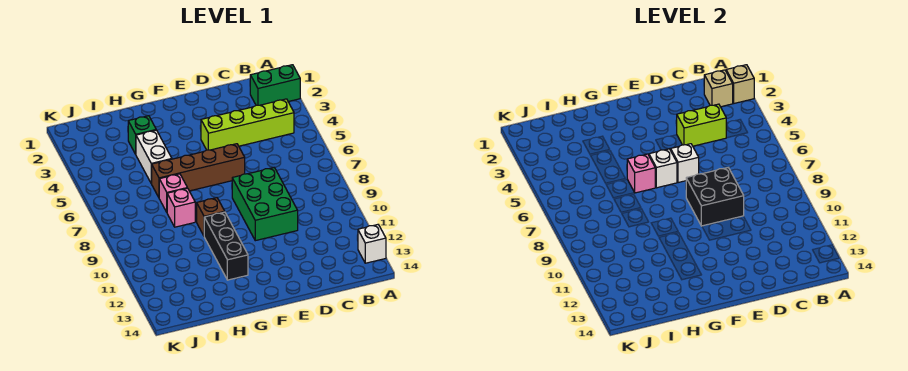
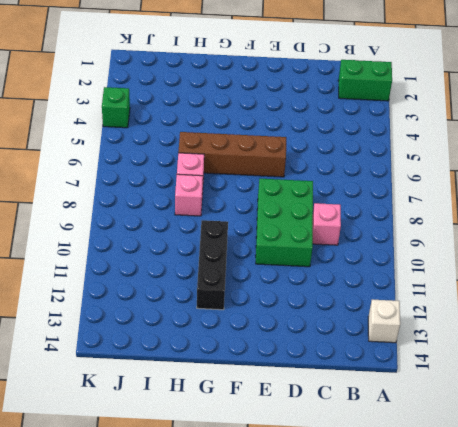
pink brick C9 level 1 -> pink brick G6 level 2
green brick K4 level 1 -> green brick H3 level 1
none -> lime brick B4:E4 level 1
none -> brown brick G9 level 1
none -> white brick H4:H5 level 1

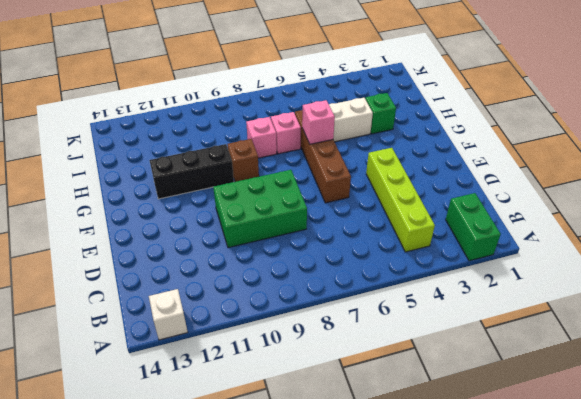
none -> tan brick A2 level 2
none -> tan brick B2 level 2
none -> lime brick C4:D4 level 2

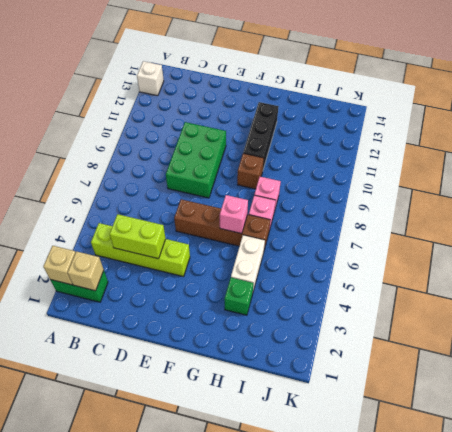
none -> black brick D8:E9 level 2
none -> white brick E6 level 2
none -> white brick F6 level 2

